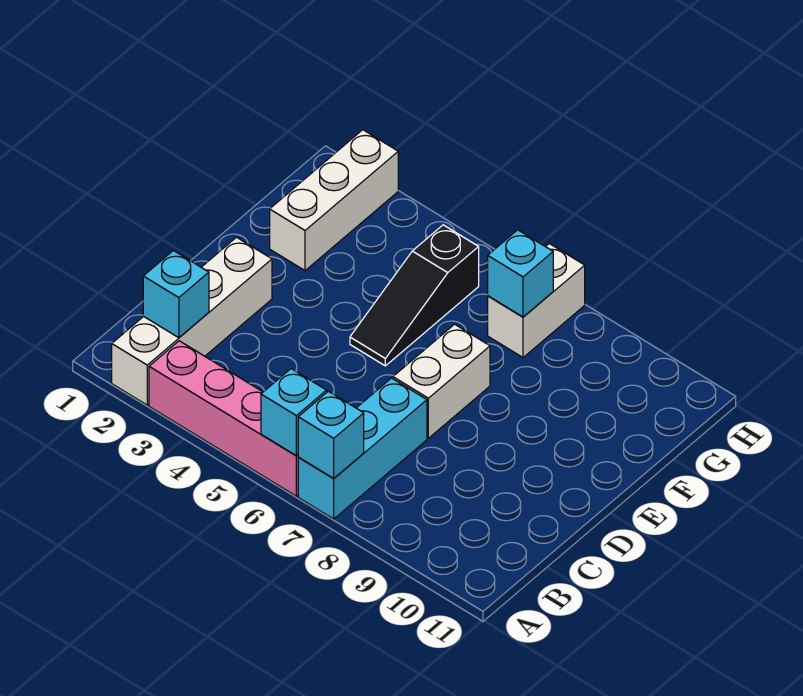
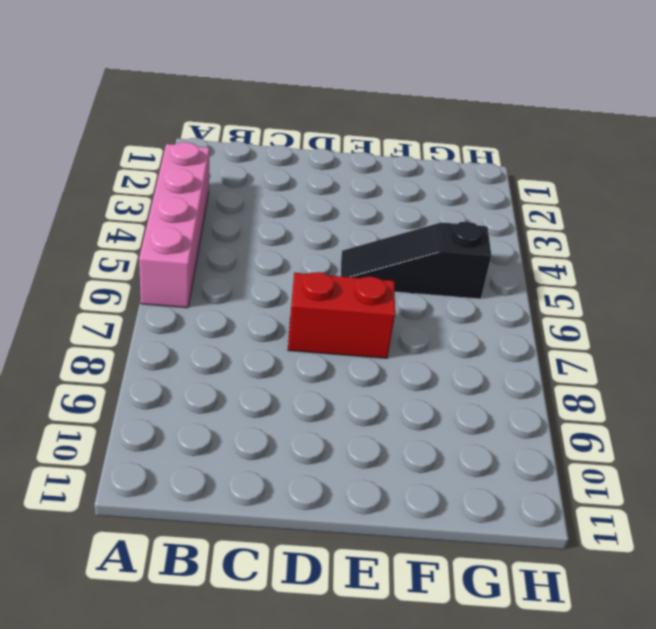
red brick D7:E7 level 1 -> white brick D7:E7 level 1
none -> white brick A2:D2 level 1
none -> cyan brick A7:C7 level 1

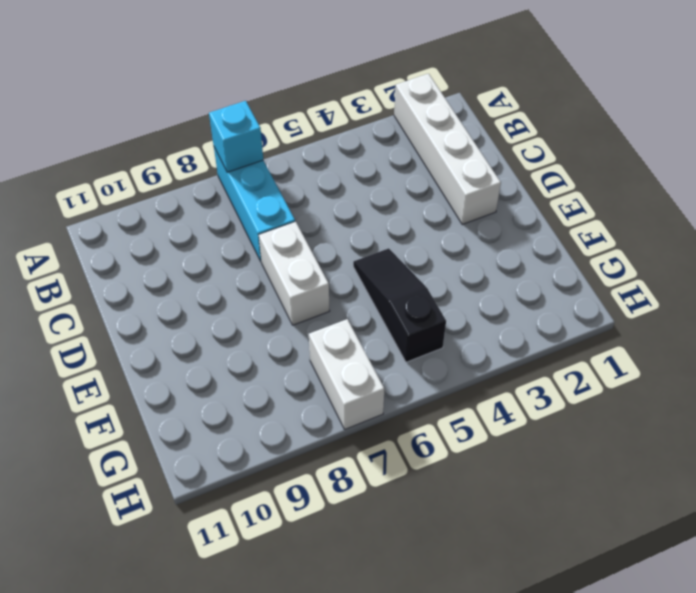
none -> pink brick A3:A6 level 1
none -> white brick F2:H2 level 1

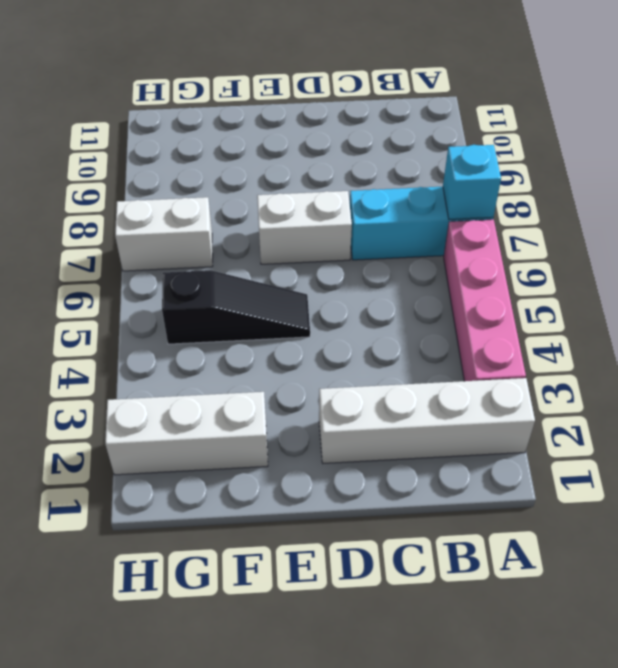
none -> cyan brick A6 level 2
none -> cyan brick B2 level 2

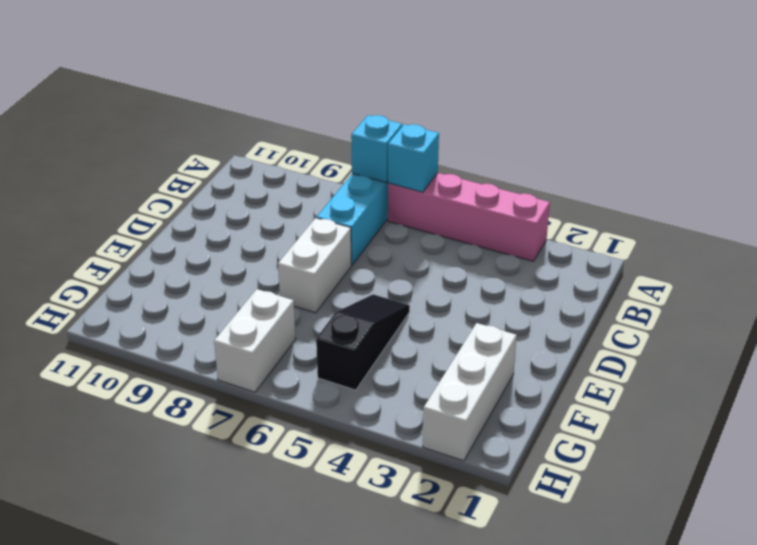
none -> white brick A2:D2 level 1
none -> cyan brick B2 level 2

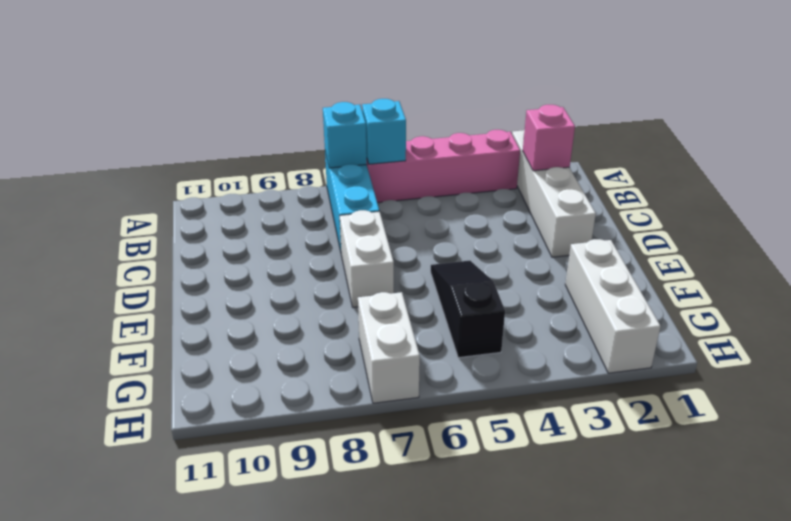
pink brick B2 level 2 -> cyan brick B2 level 2
none -> cyan brick G7 level 2

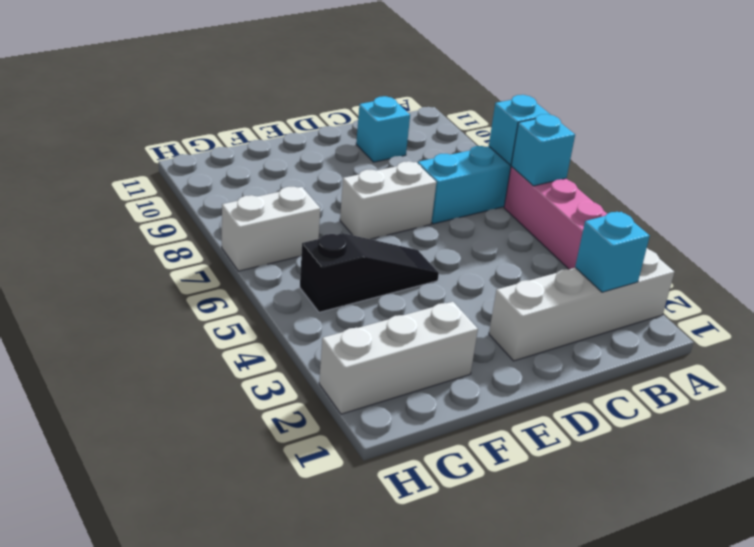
cyan brick C10 level 1 -> cyan brick G7 level 2

